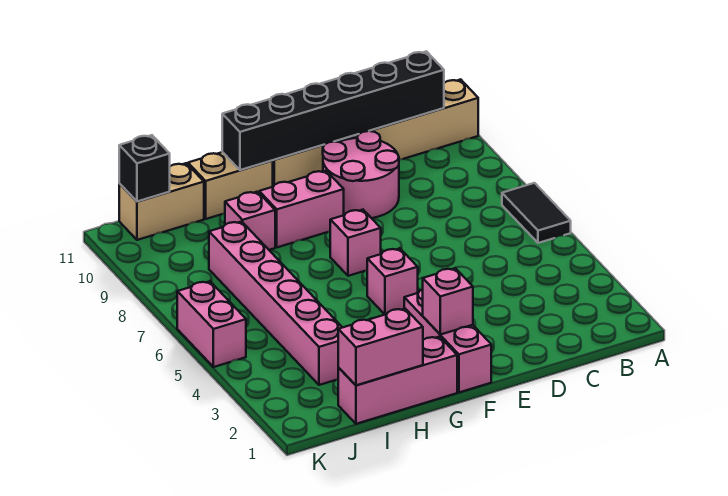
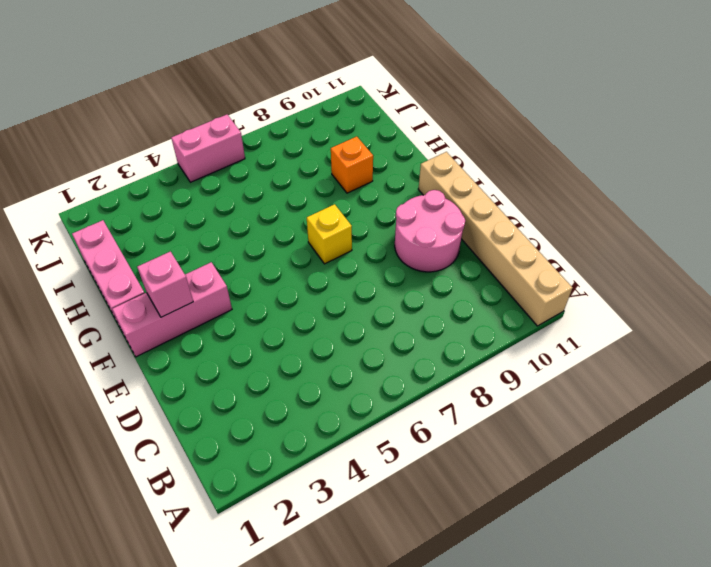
yellow brick F7 level 1 -> pink brick F7 level 1
orange brick H9 level 1 -> pink brick H9 level 1
none -> black tile A6:A7 level 1
none -> pink brick F5 level 1
none -> pink brick F9:G9 level 1

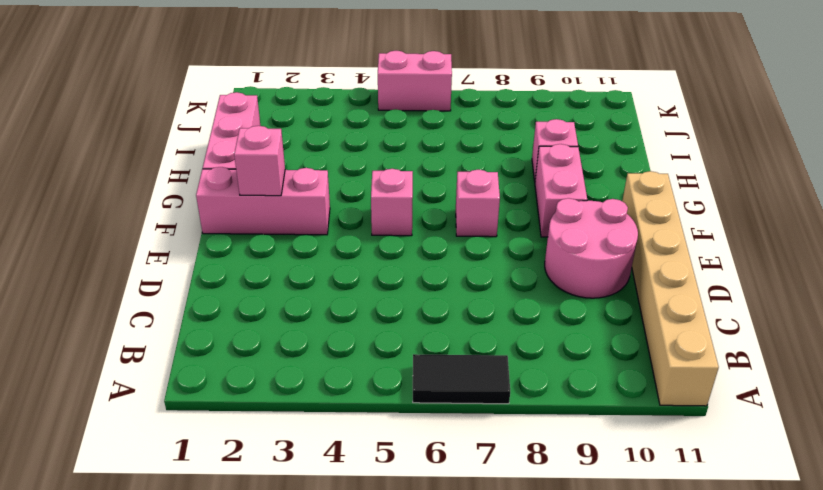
none -> tan brick G11:H11 level 1
none -> pink brick I3:I8 level 1
none -> tan brick I11:J11 level 1

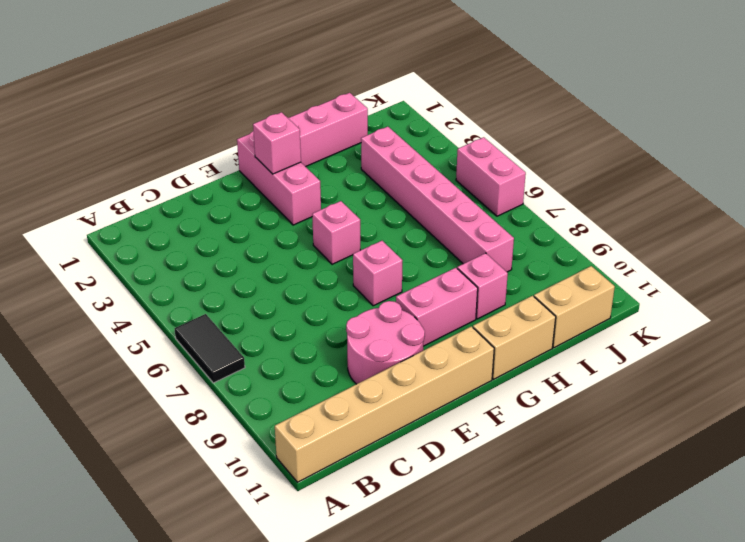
none -> black brick B11:G11 level 2
none -> pink brick H1:I1 level 2
none -> black brick J11 level 2

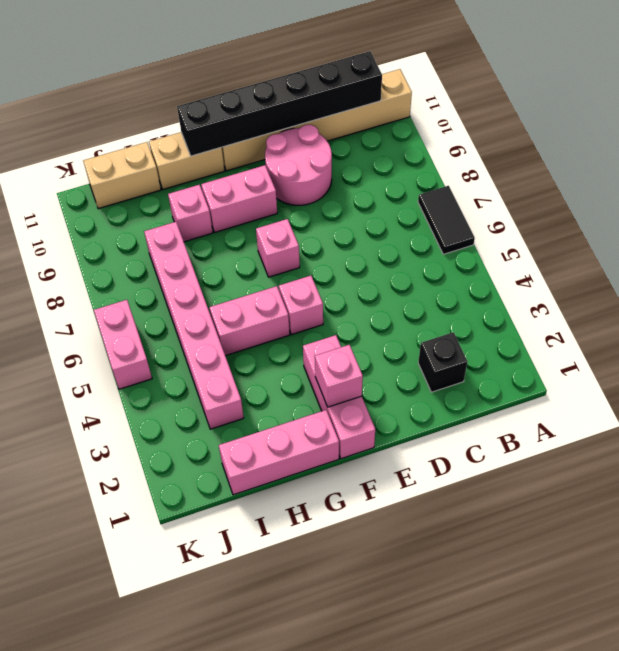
black brick C2 level 1 -> black brick J11 level 2
pink brick G5:H5 level 1 -> pink brick H1:I1 level 2

